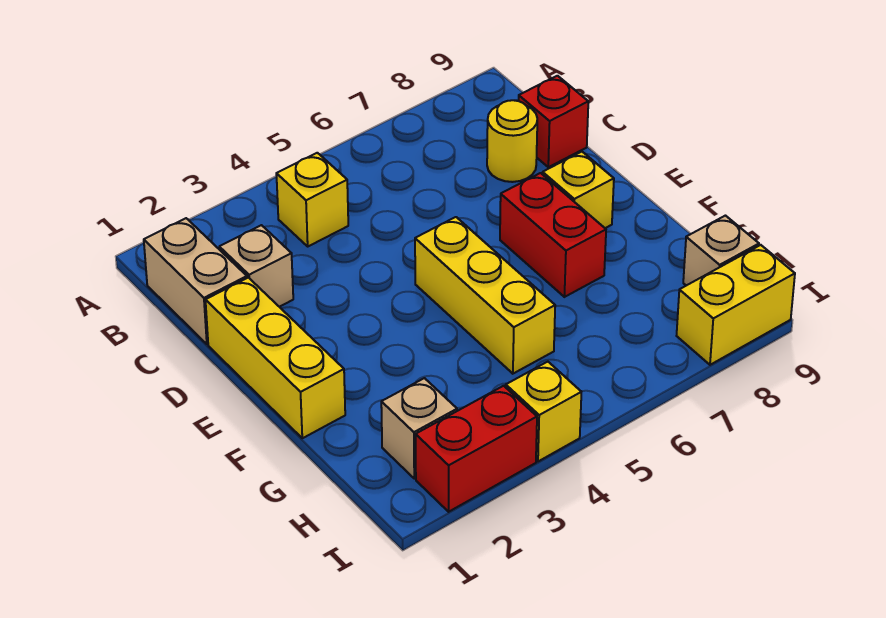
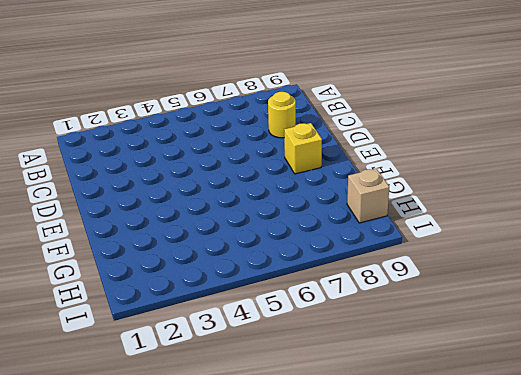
none -> tan brick B1:C1 level 1
none -> yellow brick B4 level 1
none -> tan brick C2 level 1

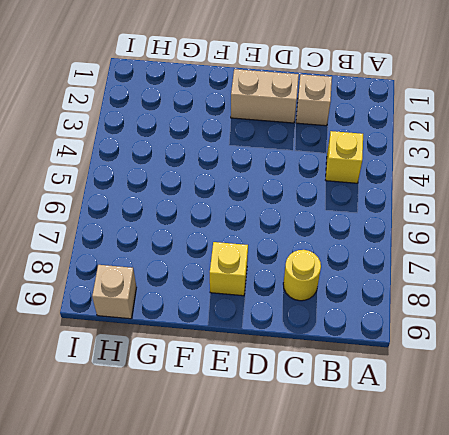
tan brick D2:E2 level 1 -> tan brick B1:C1 level 1
none -> red brick C9 level 1
none -> yellow brick D1:F1 level 1
none -> yellow brick E5:G5 level 1

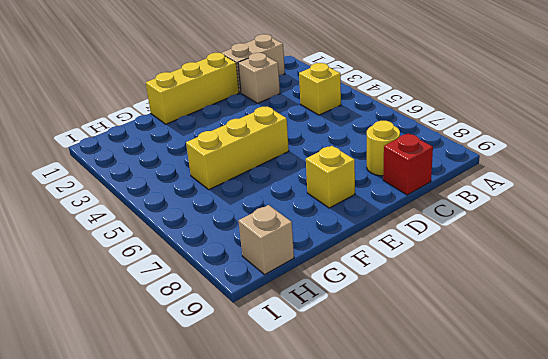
none -> red brick E7:F7 level 1
none -> tan brick H2 level 1
none -> red brick I2:I3 level 1

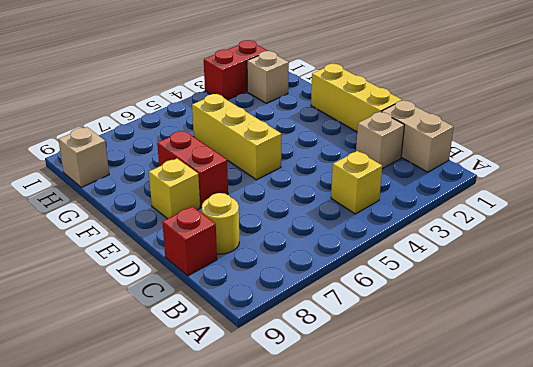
none -> yellow brick I4 level 1
none -> yellow brick I8:I9 level 1

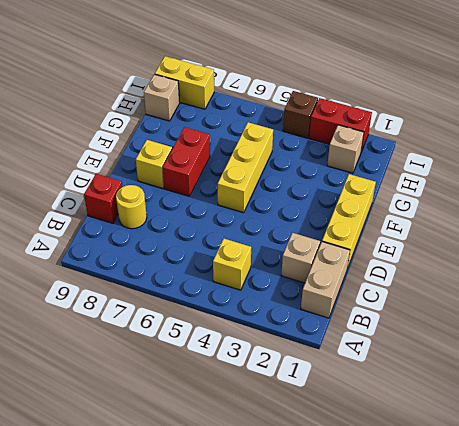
brown brick I4 level 1 -> yellow brick I4 level 1

